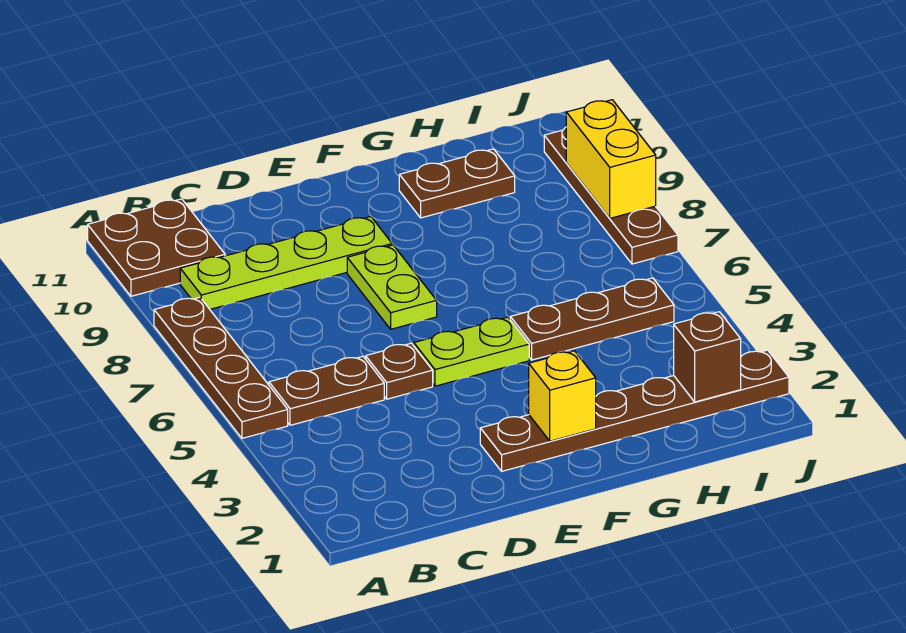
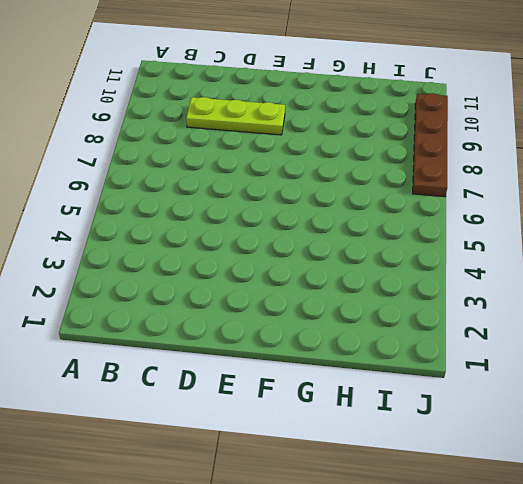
lime plate C9:E9 level 1 -> lime plate B9:E9 level 1
none -> brown plate A5:A8 level 1
none -> brown plate A10:B11 level 1
none -> brown plate B5:C5 level 1

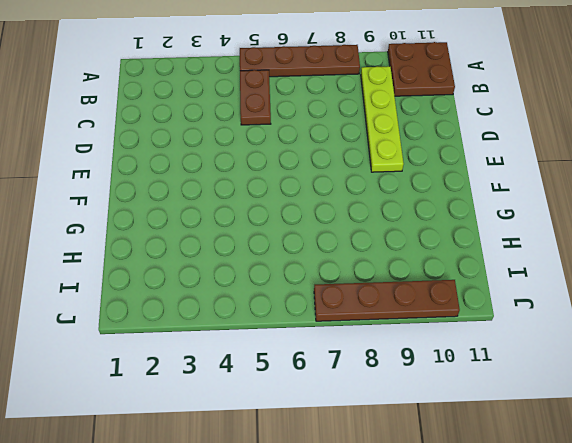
none -> brown plate D5 level 1
none -> brown plate E2:J2 level 1
none -> lime plate E5:F5 level 1

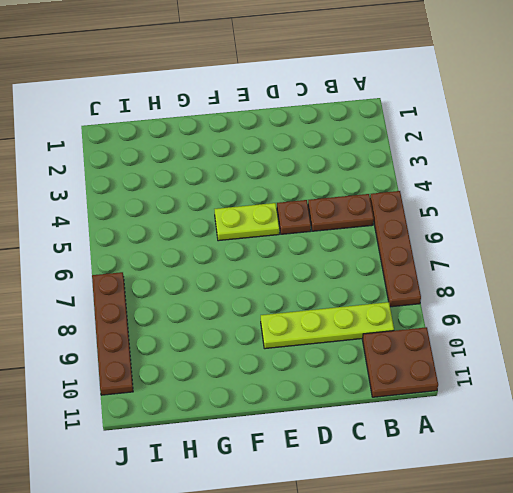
none -> brown plate E2:J2 level 1
none -> lime plate E7:E8 level 1
none -> brown plate G5:I5 level 1

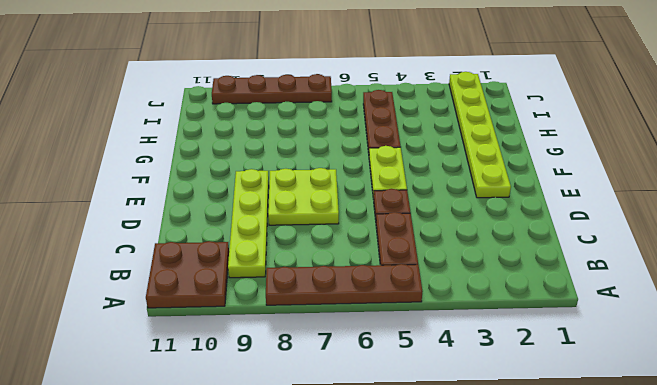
lime plate D7:E8 level 1 -> lime plate E7:E8 level 1
lime plate E2:J2 level 1 -> brown plate E2:J2 level 1
none -> brown plate G10:H10 level 1
none -> yellow brick F2 level 2
none -> brown brick I2 level 2

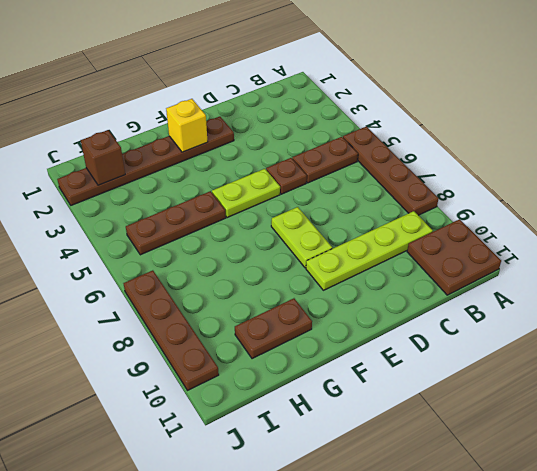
none -> yellow brick J8:J9 level 2

